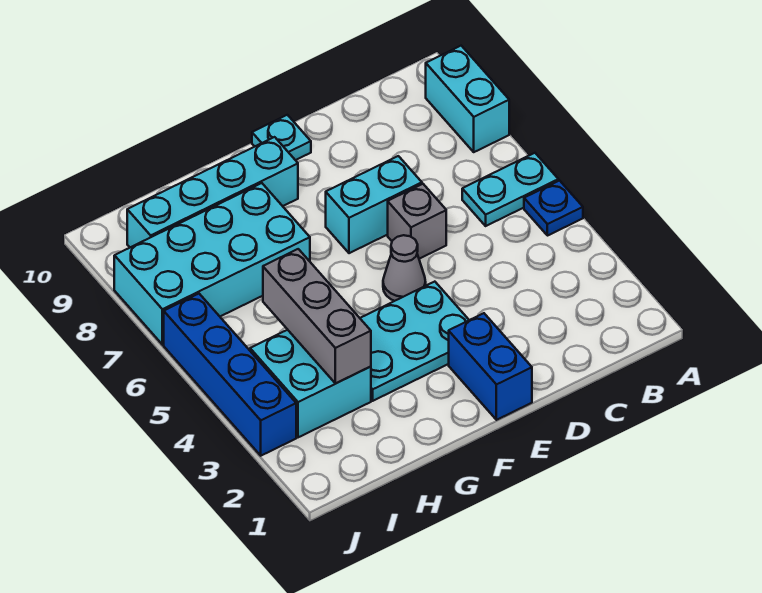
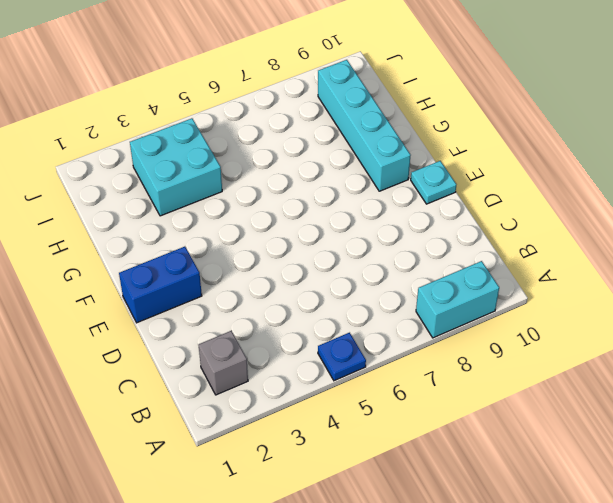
grey brick B2 level 1 -> grey brick D6 level 1
none -> cyan plate A6:B6 level 1
none -> cyan brick D7:E7 level 1
none -> cyan plate E3:G4 level 1

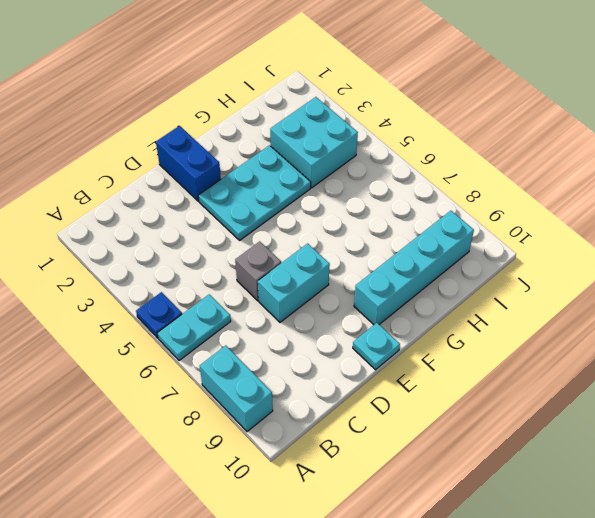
none -> grey cone E5 level 1
none -> cyan brick G7:J8 level 1
none -> blue brick J3:J6 level 1

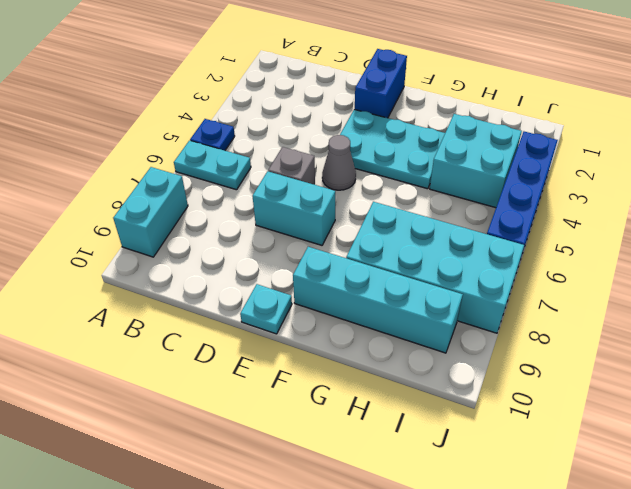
none -> grey brick H3:H5 level 2

